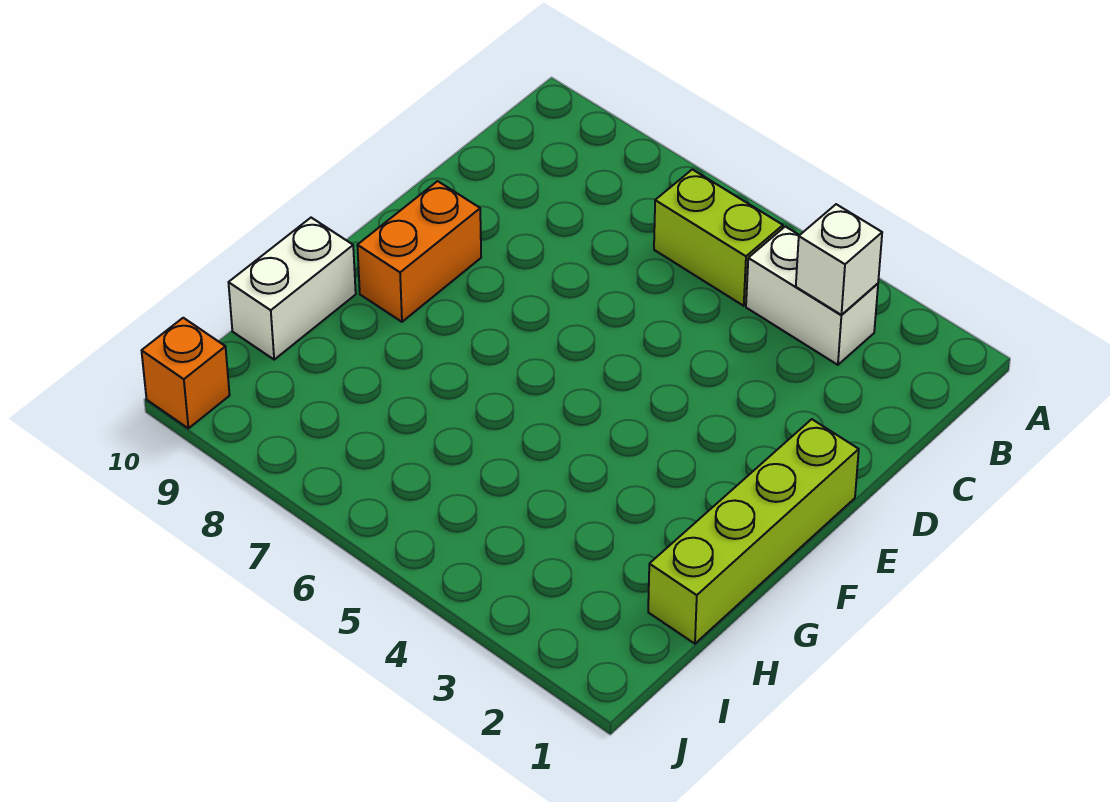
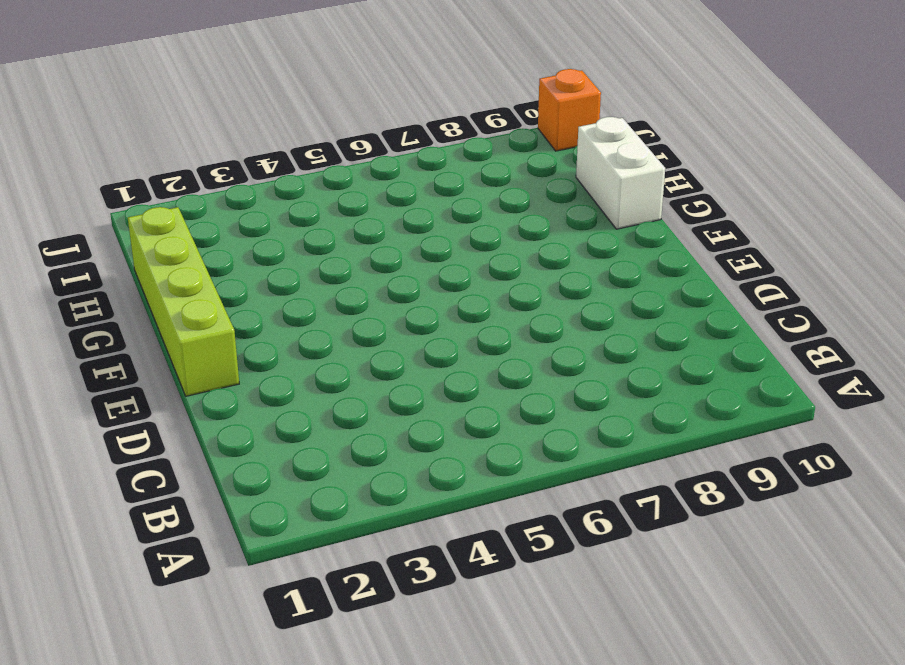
none -> white brick B3:B4 level 1
none -> lime brick B5:B6 level 1

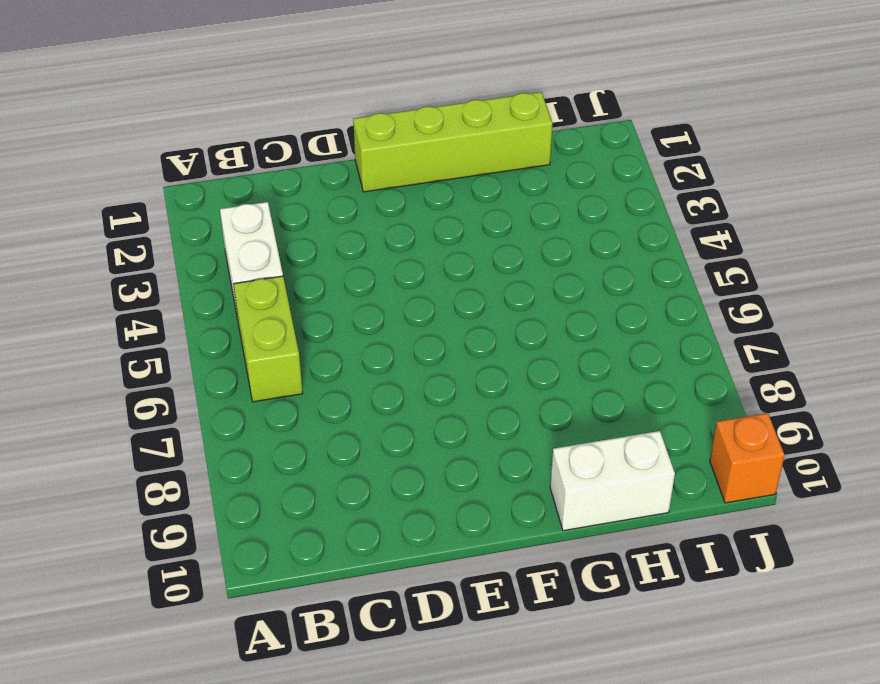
none -> orange brick E9:F9 level 1
none -> white brick B3 level 2

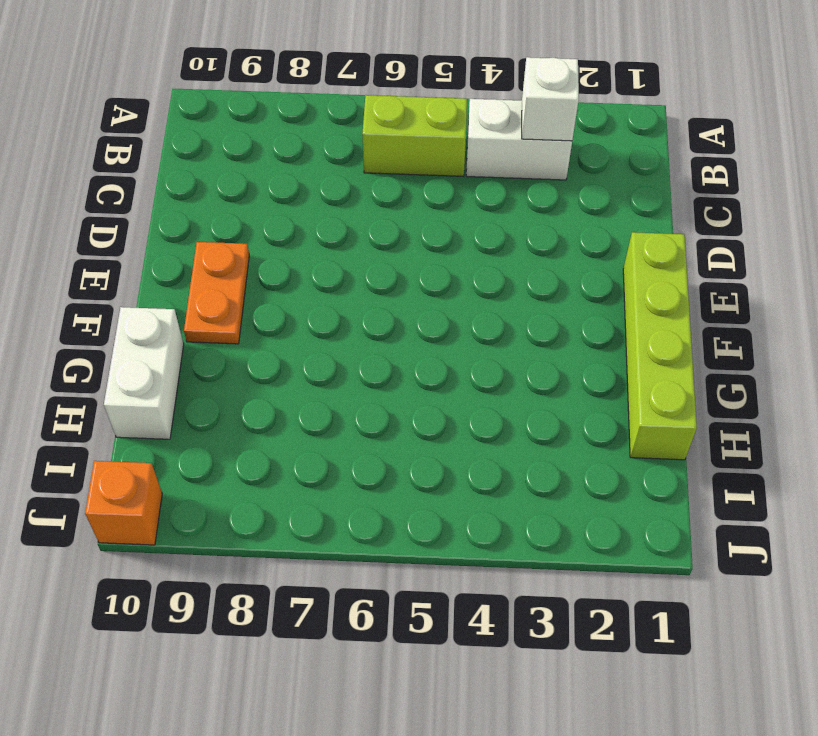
orange plate E9:F9 level 1 -> orange brick E9:F9 level 1

